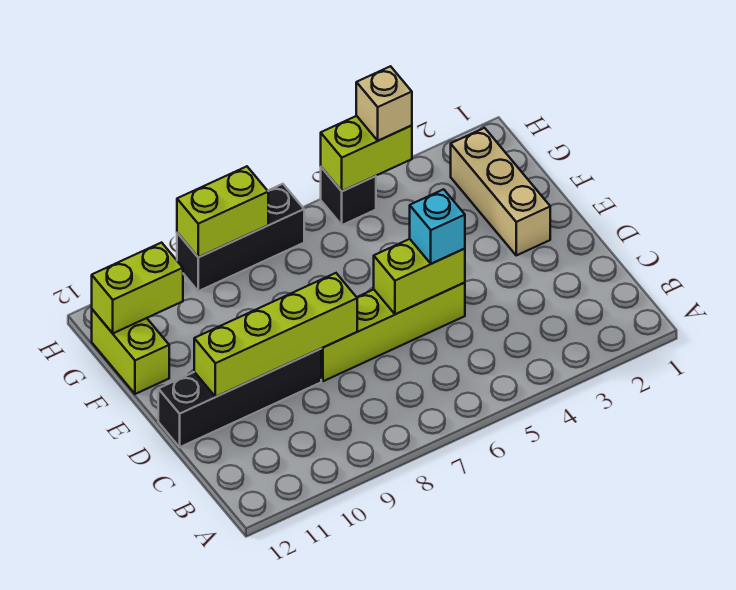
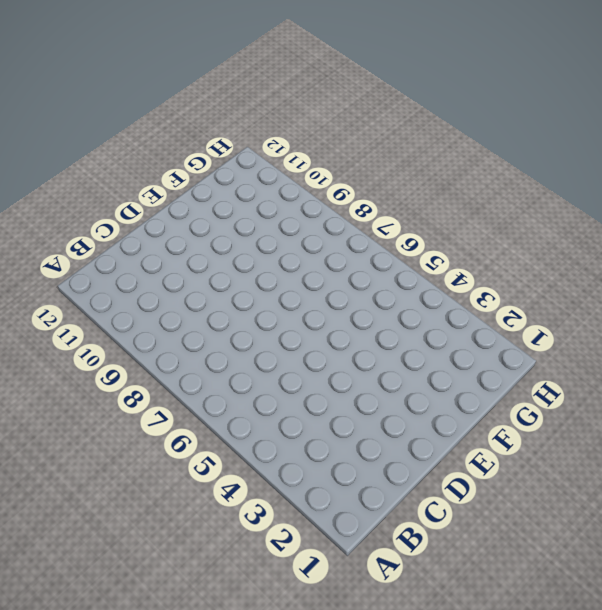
none -> lime brick D5:D8 level 1
none -> black brick D9:D12 level 1
none -> tan brick E2:G2 level 1

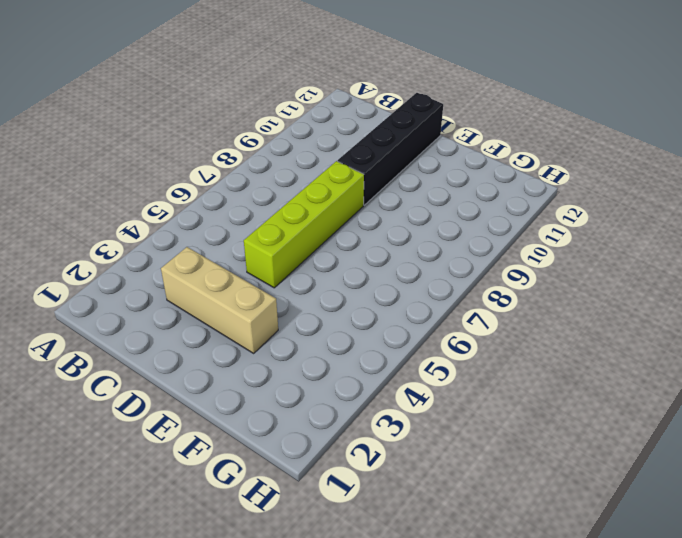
tan brick C3:E3 level 1 -> tan brick E2:G2 level 1
none -> lime brick F12:G12 level 1
none -> black brick H5 level 1
none -> black brick H7:H9 level 1

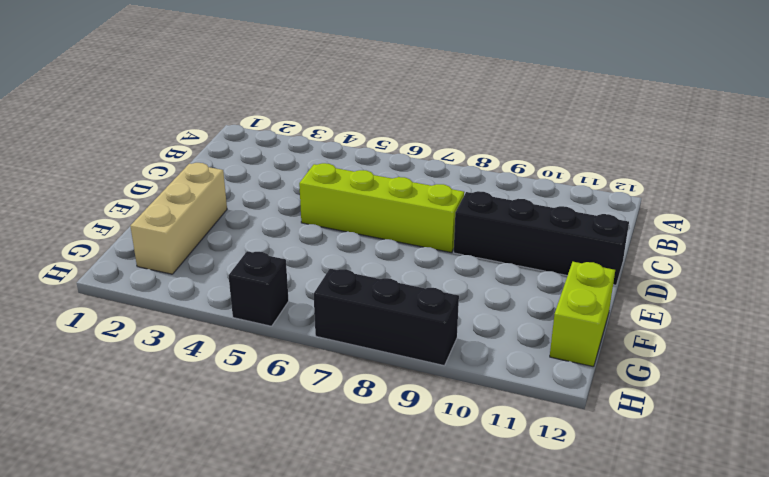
none -> lime brick D5:D6 level 2
none -> lime brick D8:D11 level 2
none -> lime brick G11:G12 level 2

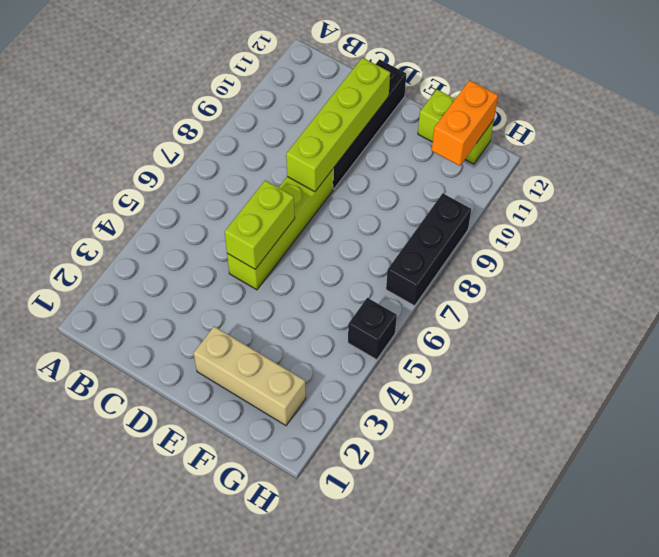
orange brick G11:G12 level 2 -> lime brick G11:G12 level 2
none -> lime brick H4:H5 level 2
none -> lime brick H8:H9 level 2
none -> cyan brick D5 level 3

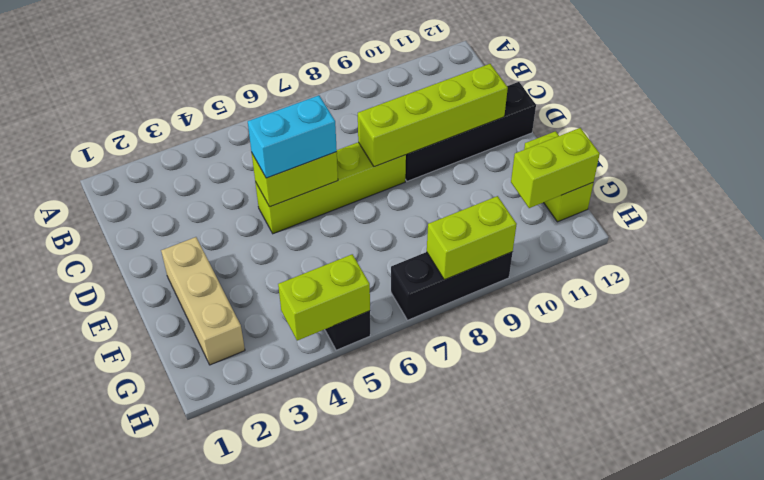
cyan brick D5:D6 level 3 -> cyan brick D5 level 3
none -> tan brick H4 level 3

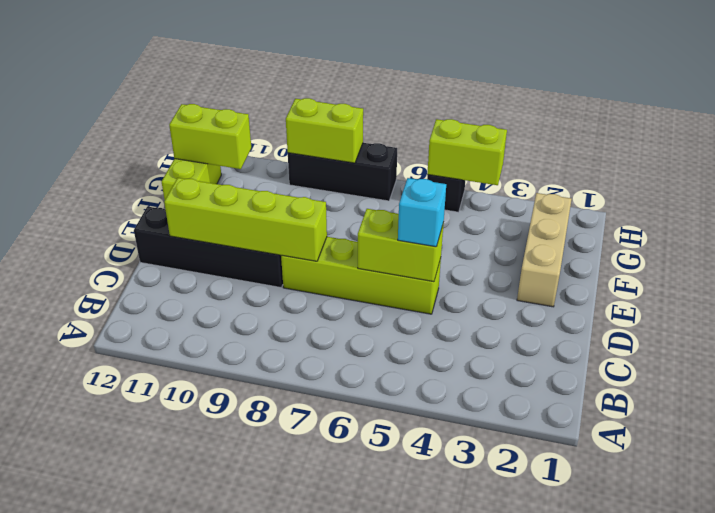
none -> tan brick H4 level 3

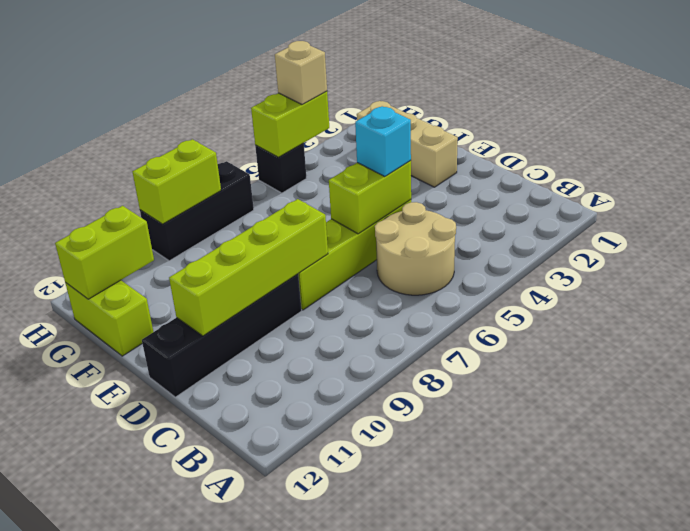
tan round brick B5:C6 level 1 -> none

